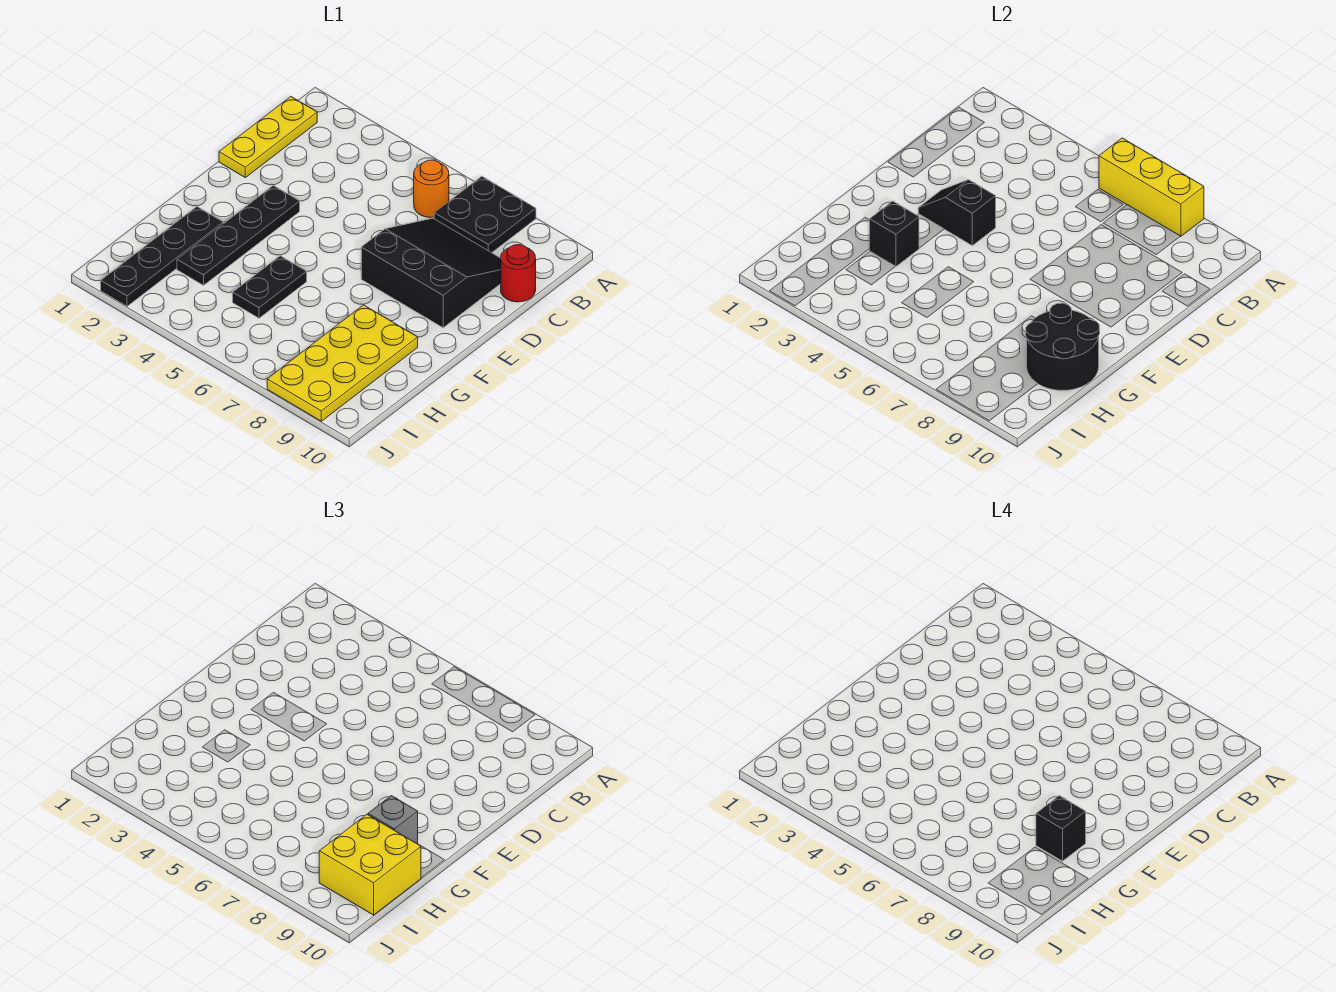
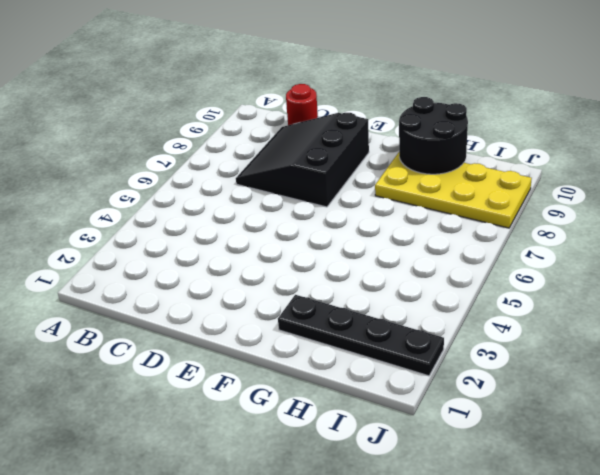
none -> black plate A7:B8 level 1
none -> yellow plate B1:D1 level 1
none -> orange round brick B6 level 1

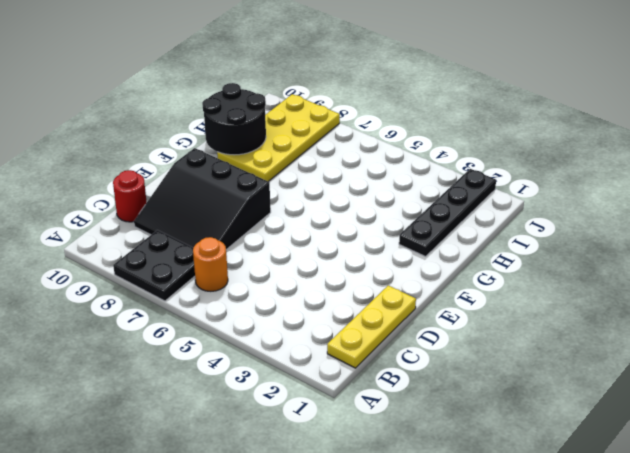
none -> black plate E3:H3 level 1
none -> black plate G5:H5 level 1
none -> yellow brick A6:A8 level 2

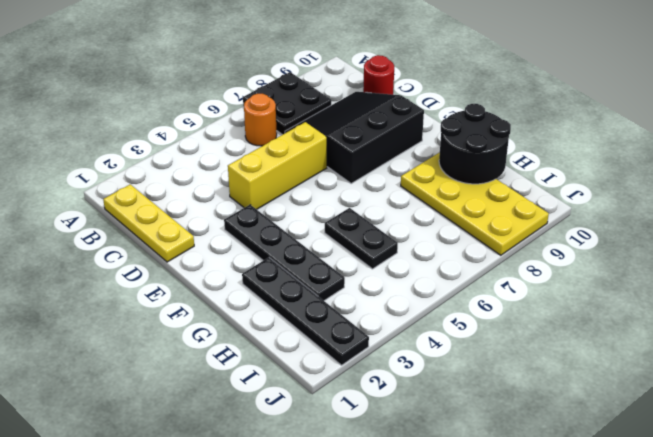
yellow brick D4:D6 level 1 -> yellow brick A6:A8 level 2
none -> black slope E3:E4 level 2 top 4
none -> black brick G3 level 2
none -> grey brick G9 level 3

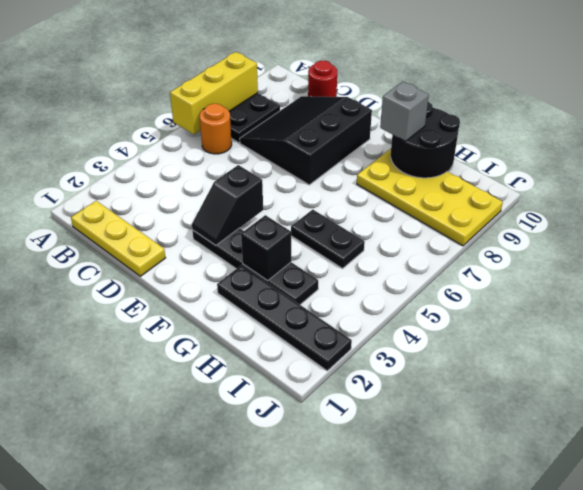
none -> yellow brick H9:I10 level 3
none -> black brick G9 level 4

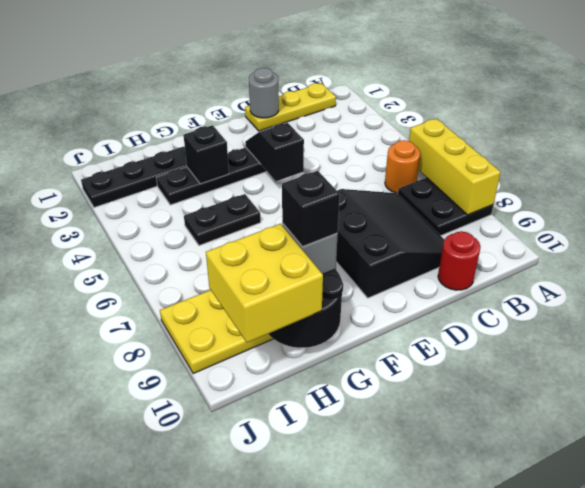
grey round brick D1 level 2 -> none

